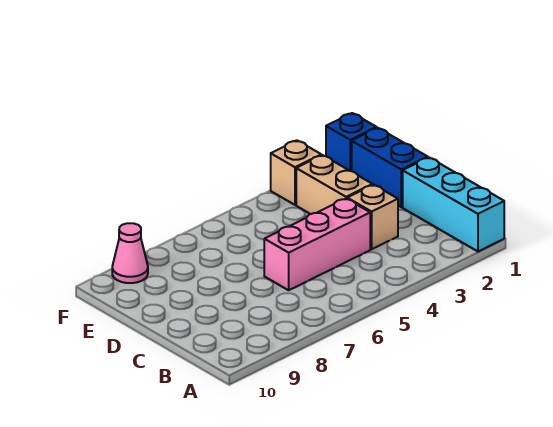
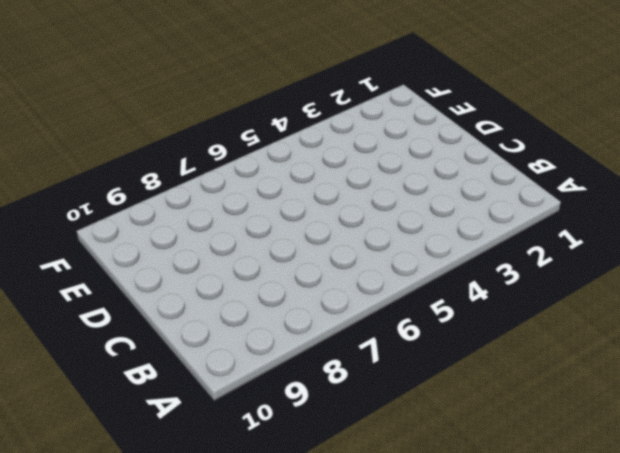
none -> cyan brick A1:C1 level 1
none -> tan brick C3 level 1

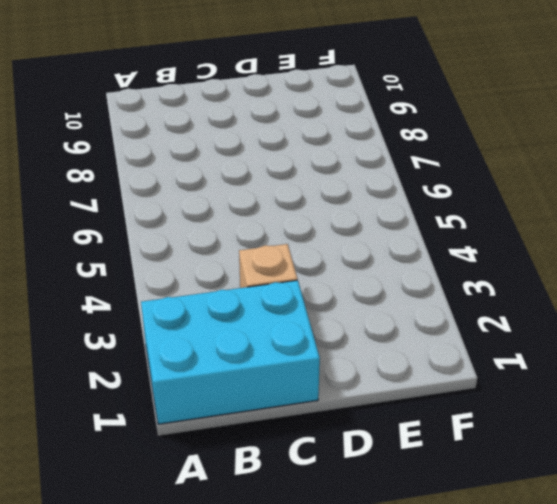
cyan brick A1:C2 level 1 -> cyan brick A1:C1 level 1
none -> pink brick C4:C6 level 1
none -> blue brick D1:E1 level 1

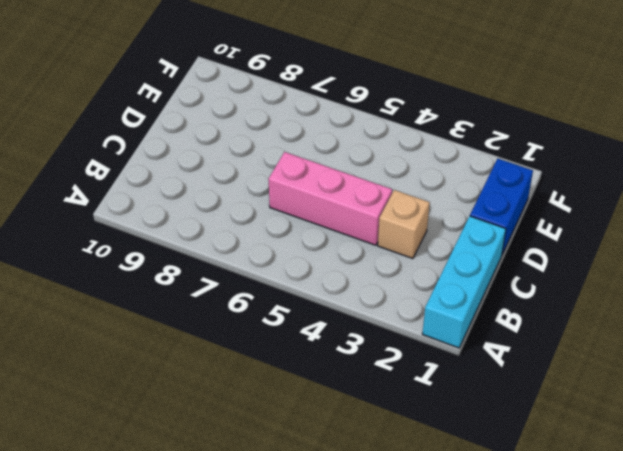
none -> tan brick D3:E3 level 1
none -> blue brick F1 level 1

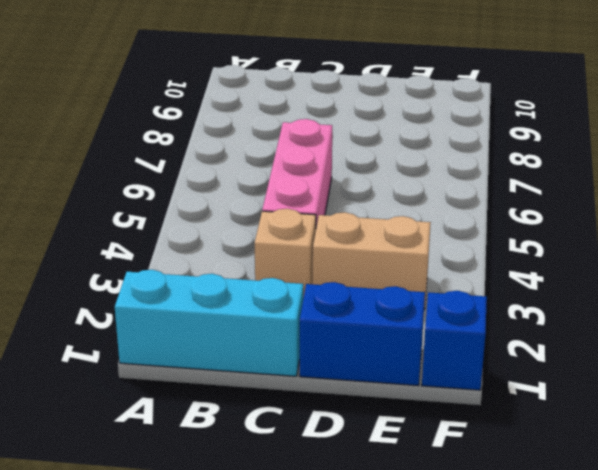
none -> tan brick F3 level 1
none -> pink cone F9 level 1

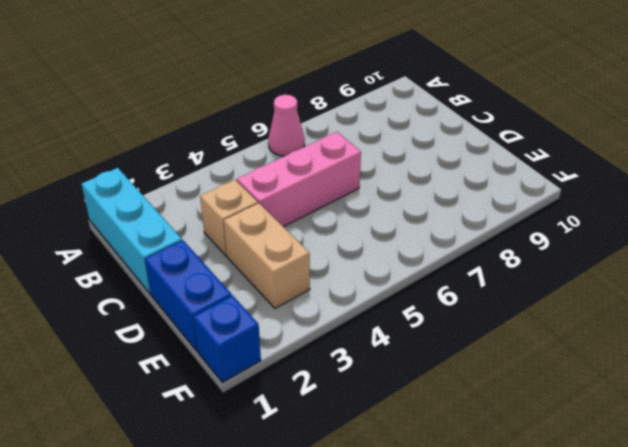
pink cone A6 level 1 -> pink cone F9 level 1
none -> tan brick F3 level 1

